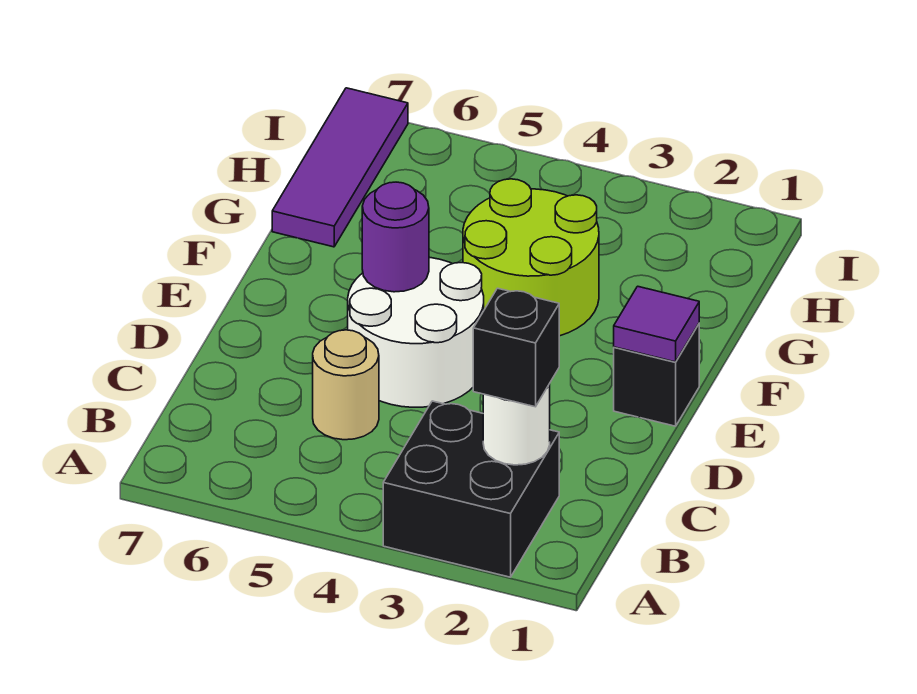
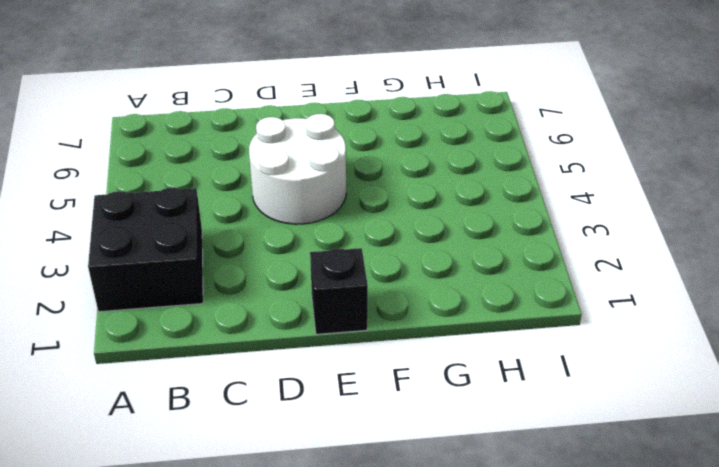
none -> tan round brick C5 level 1
none -> lime round brick F3:G4 level 1

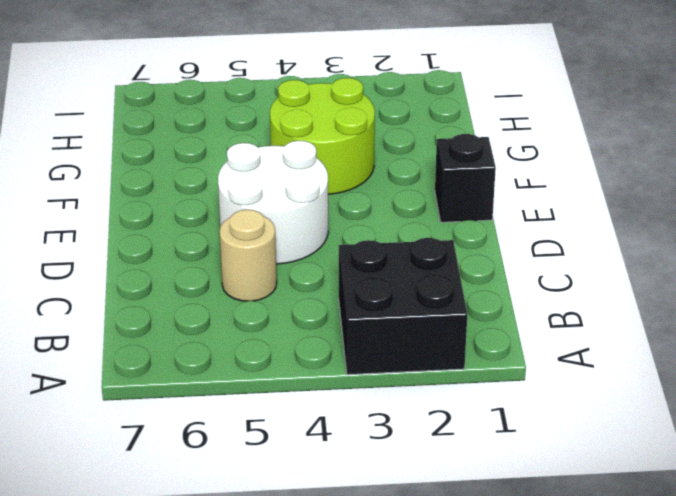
none -> purple tile G7:I7 level 1
none -> white round brick B2 level 2

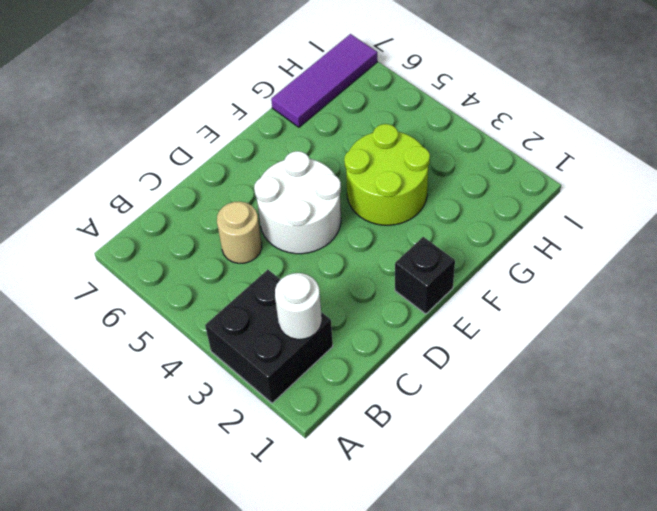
none -> purple tile E1 level 2
none -> purple round brick E5 level 2

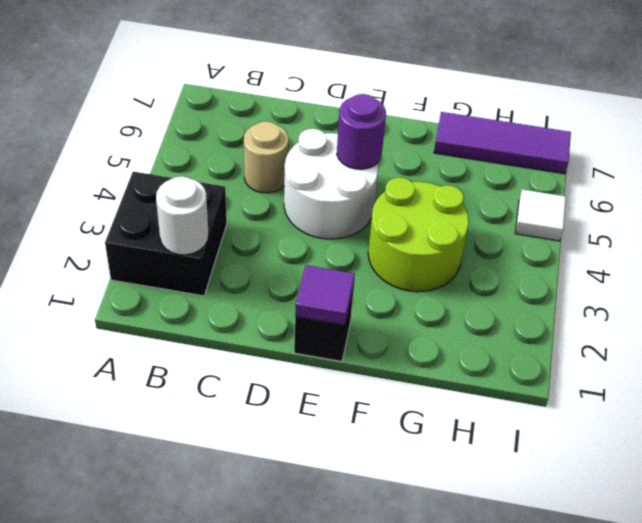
white tile I5 level 1 -> none
none -> black brick B2 level 3

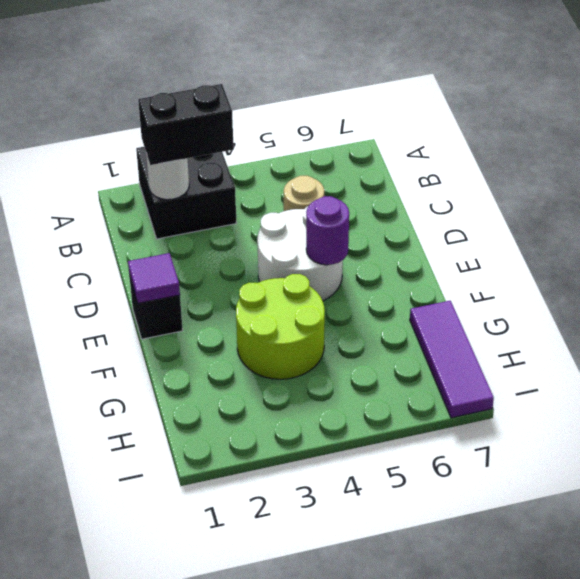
black brick B2:B3 level 3 -> black brick B2 level 3

